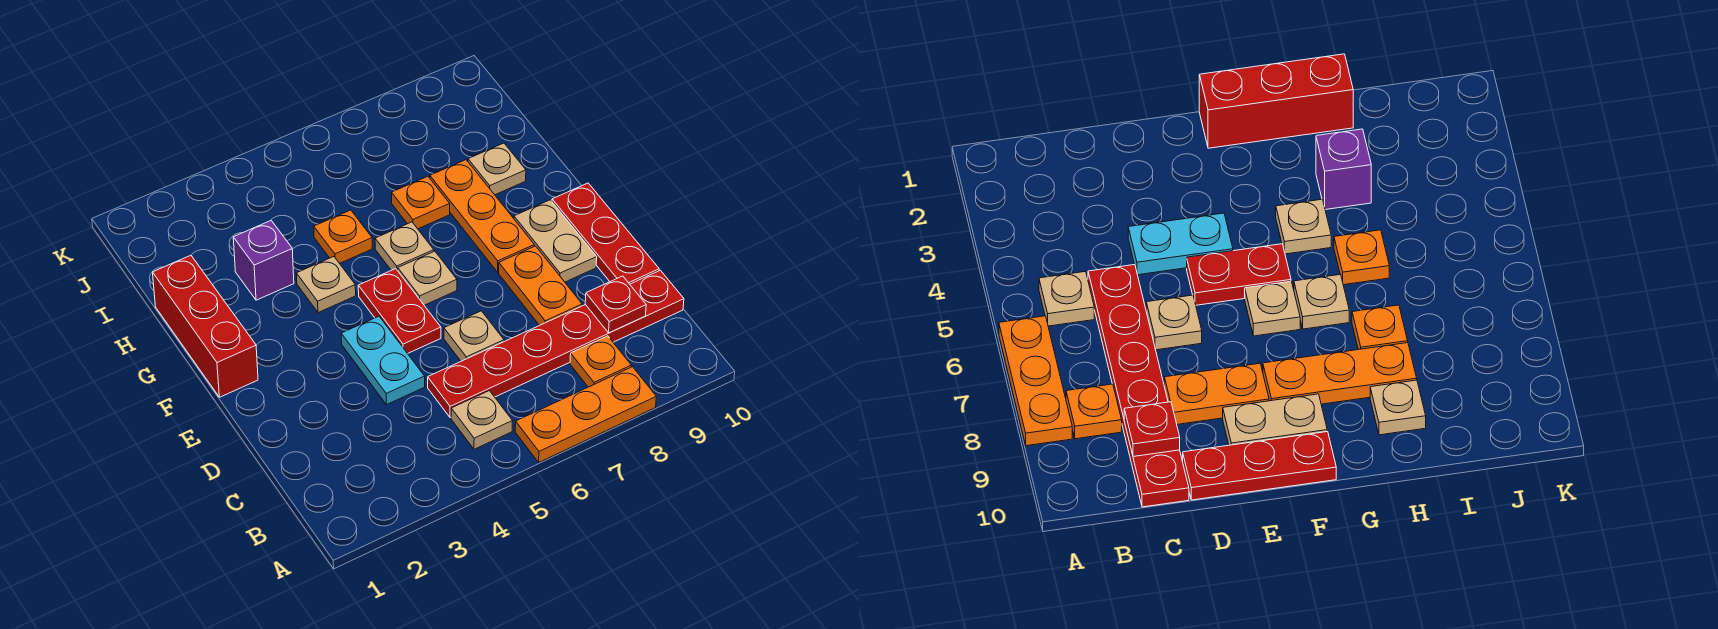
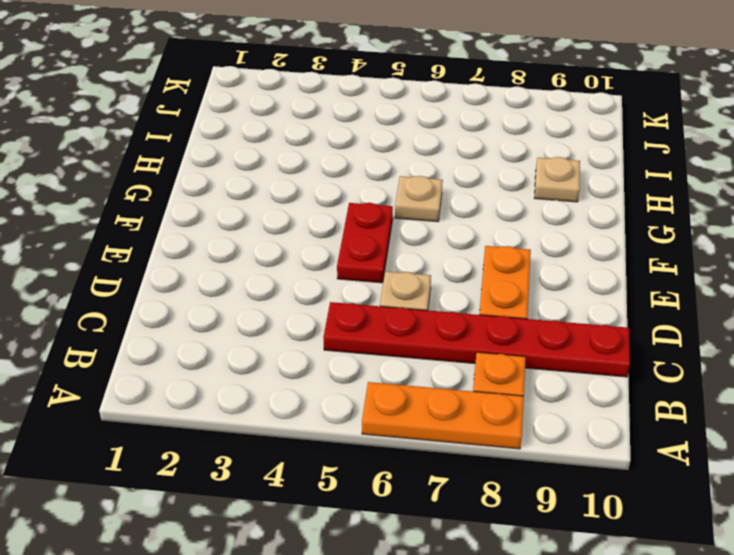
none -> tan plate B5 level 1
none -> cyan plate D4:E4 level 1
none -> red plate D10:F10 level 1

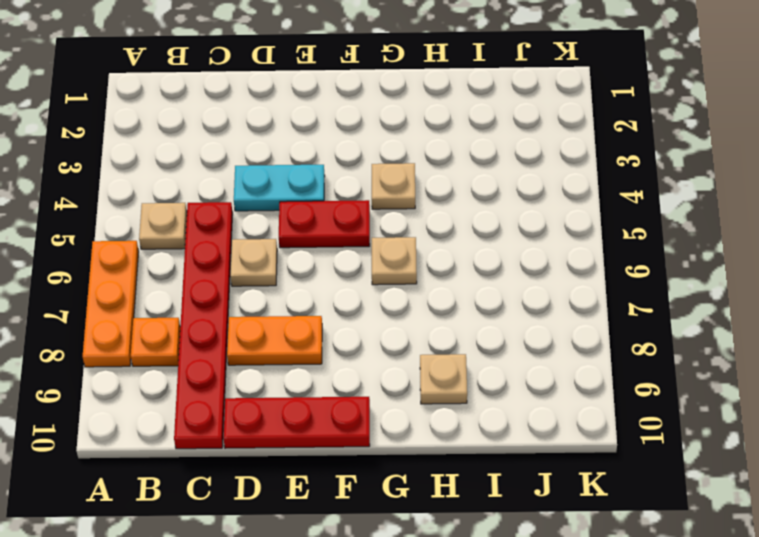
none -> tan plate E9:F9 level 1
none -> red brick F1:H1 level 1
none -> tan plate F6 level 1

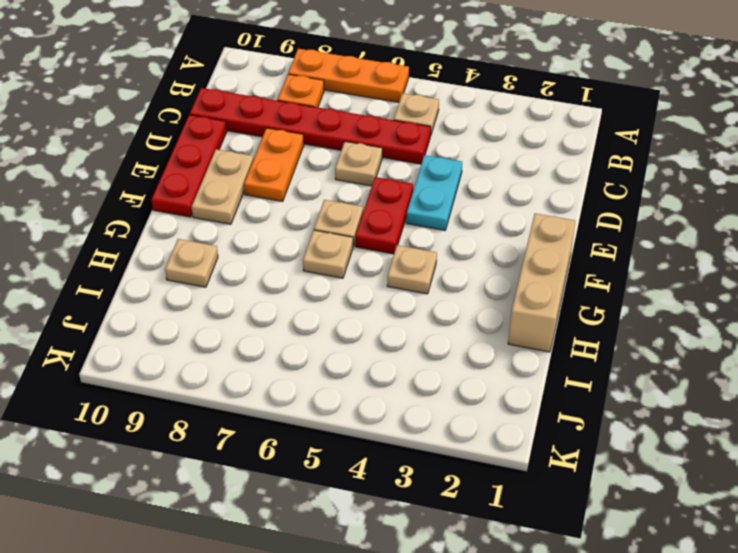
tan brick F1:H1 level 1 -> red brick F1:H1 level 1
none -> orange plate F8:H8 level 1
none -> purple brick H3 level 1
none -> orange plate H5 level 1

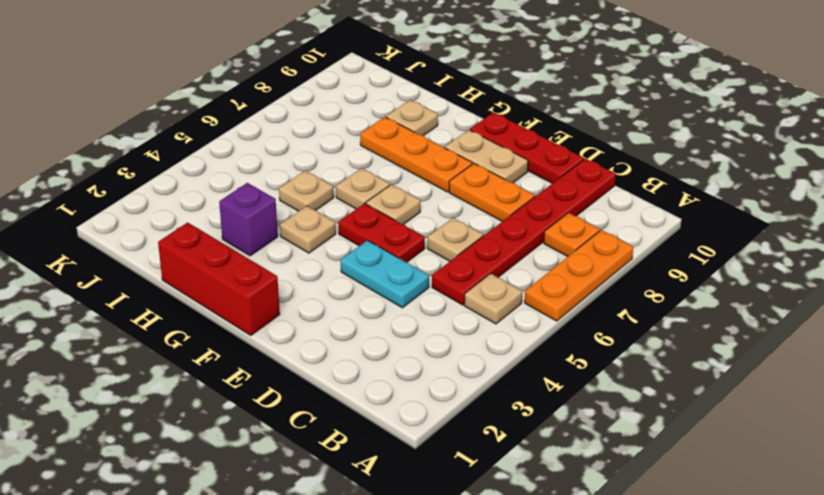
tan plate H5 level 1 -> orange plate H5 level 1
none -> orange plate H7 level 1
none -> red plate C9 level 2

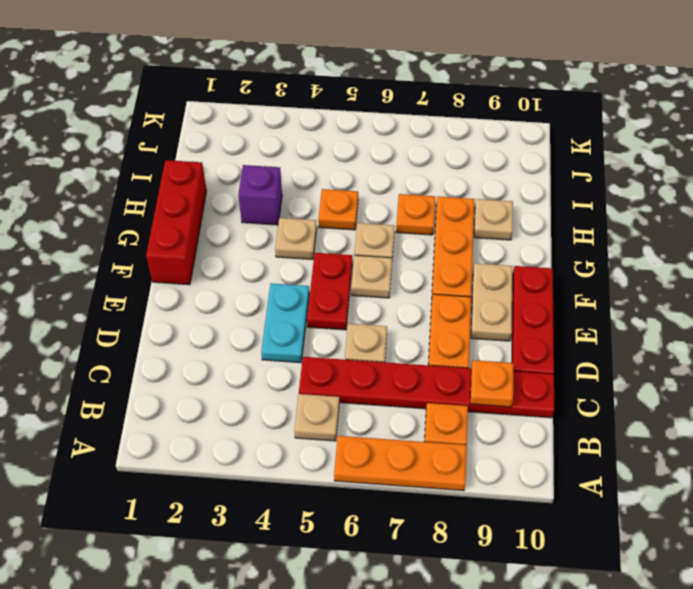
orange plate C9 level 2 -> red plate C9 level 2

